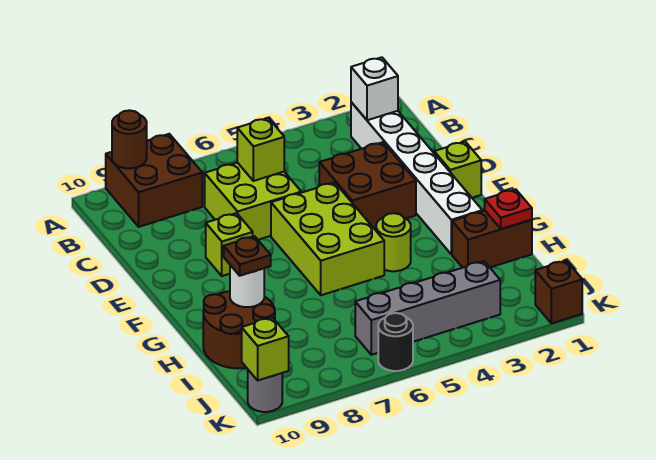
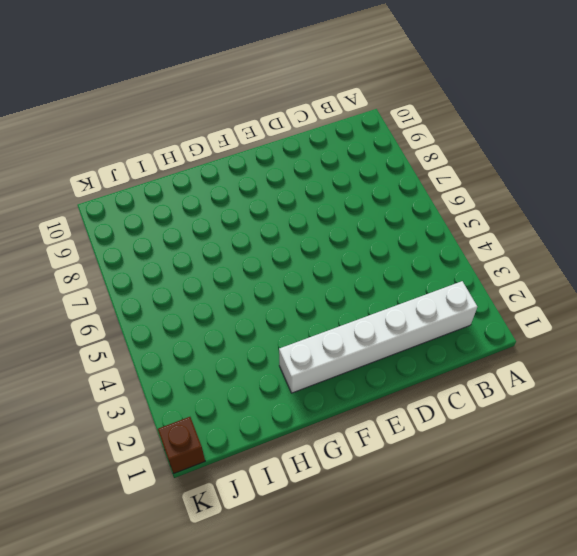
none -> brown brick A8:B9 level 1
none -> lime brick C6:D7 level 1
none -> brown brick D3:E4 level 1

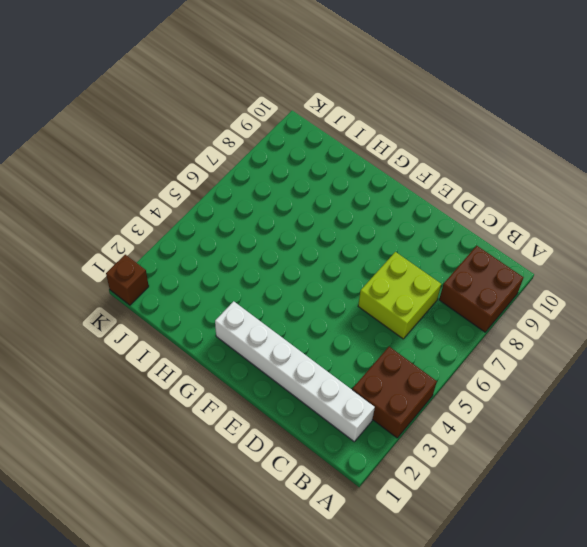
brown brick A3:B4 level 1 -> brown brick D3:E4 level 1
none -> lime brick E1 level 1
none -> lime brick E5:G6 level 1
none -> lime brick E8 level 1

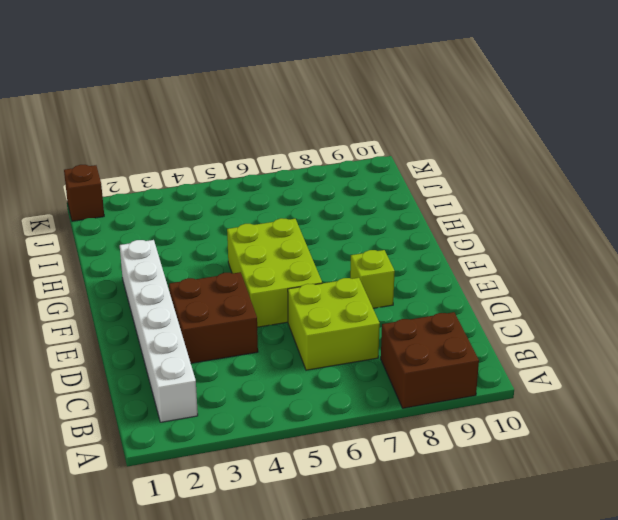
none -> lime brick E1 level 1
none -> lime round brick G4 level 1
none -> brown brick H1:H2 level 1

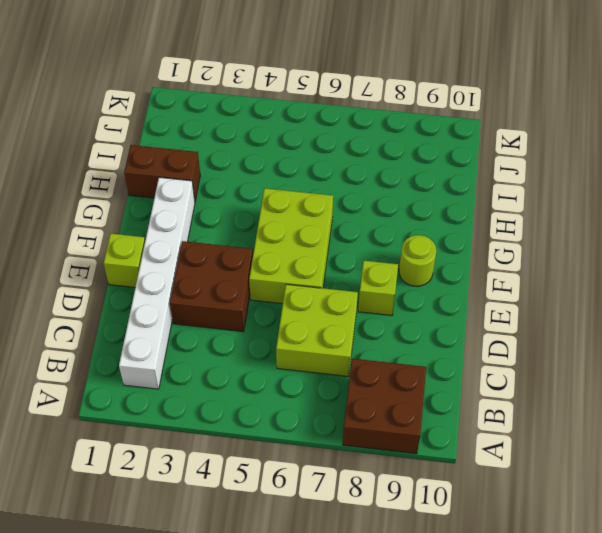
lime round brick F9 level 1 -> lime round brick G4 level 1
none -> brown round brick H9:I10 level 1
none -> grey brick J3:J6 level 1
none -> brown brick K1 level 1

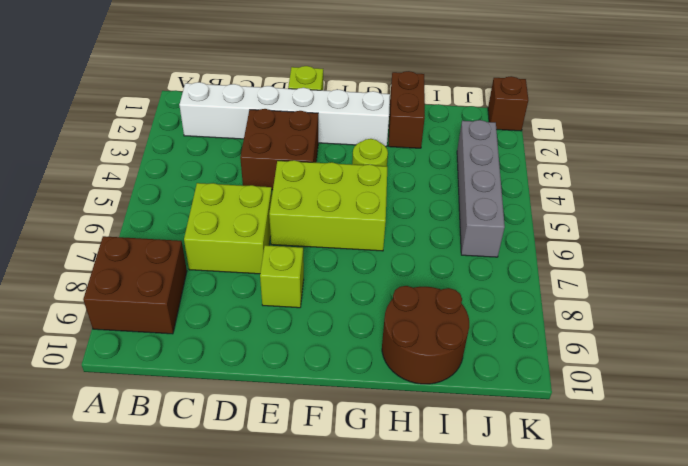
none -> black round brick K6 level 1
none -> grey round brick K10 level 1
none -> brown round brick A9 level 2

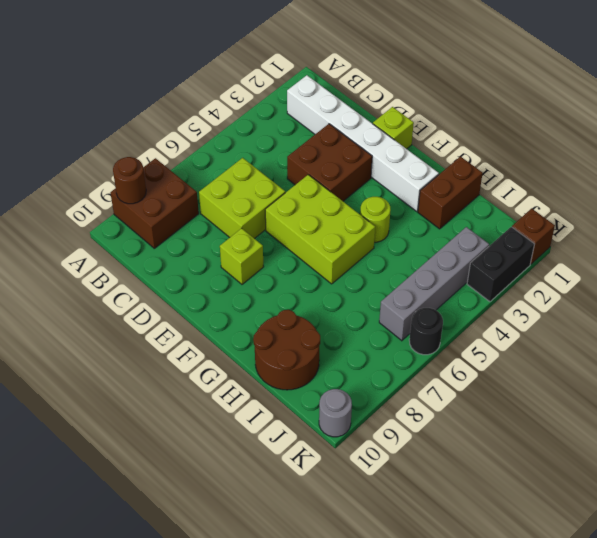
black brick K2:K3 level 1 -> none
none -> white brick B2 level 2
none -> lime brick C6 level 2
none -> red plate H1 level 2

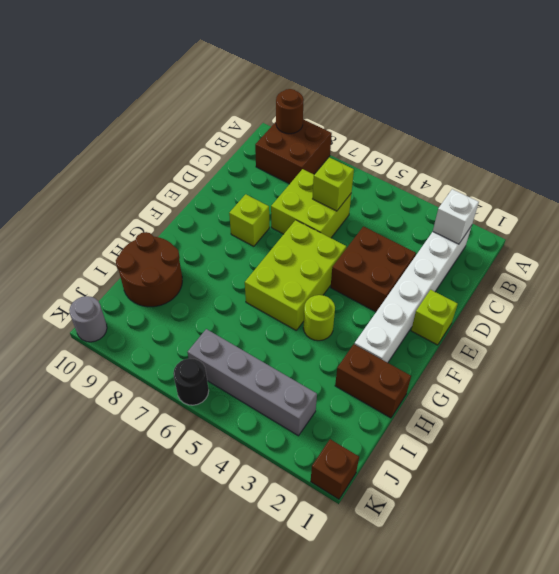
none -> red plate H1 level 2
none -> white round brick H9 level 2
none -> lime brick K10 level 2

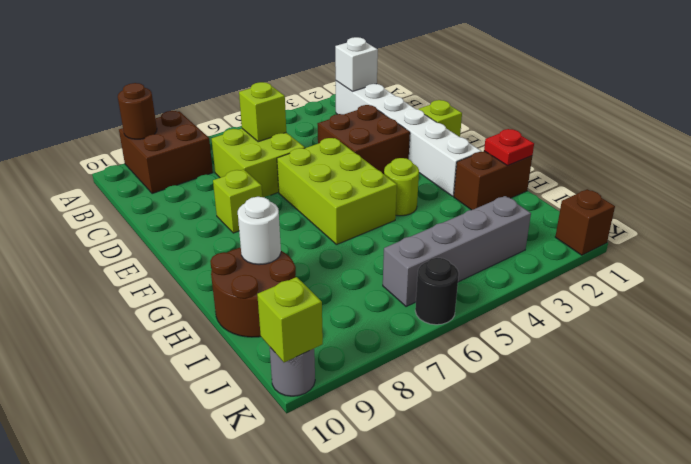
none -> brown plate H9 level 3

